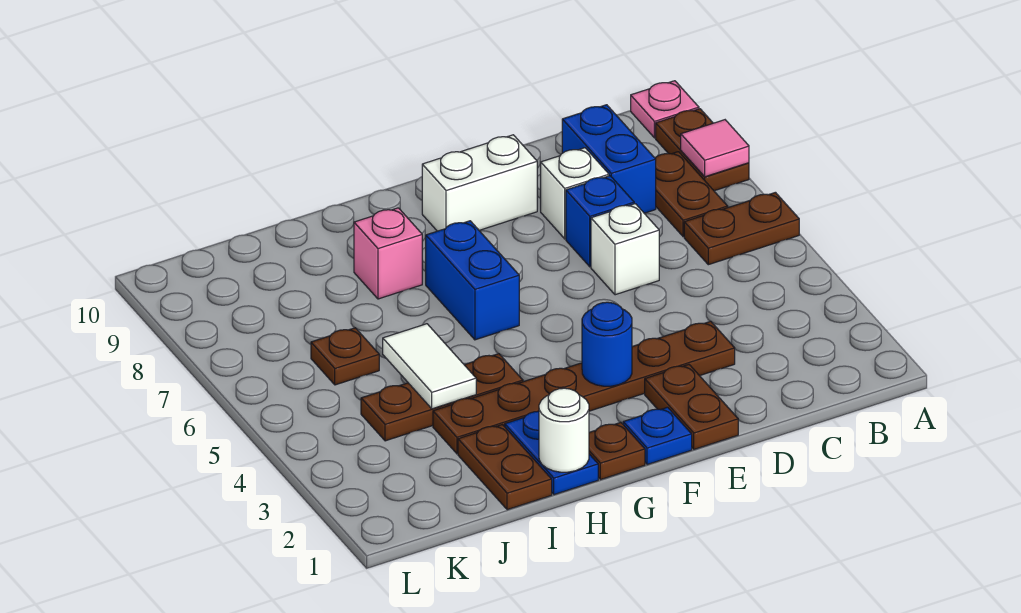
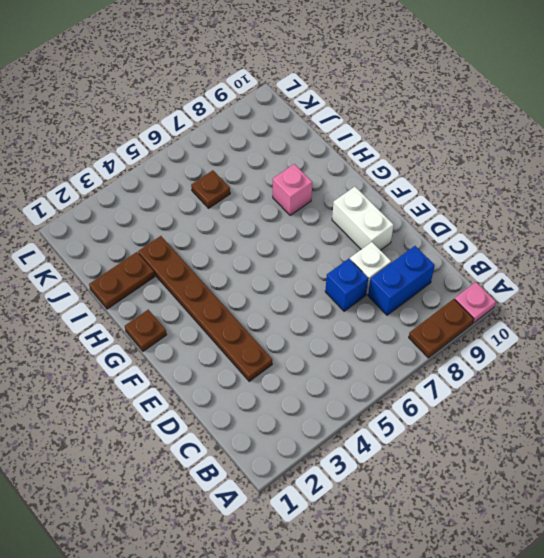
none -> brown plate A6:B6 level 1
none -> brown plate B7:B8 level 1
none -> white brick D6 level 1

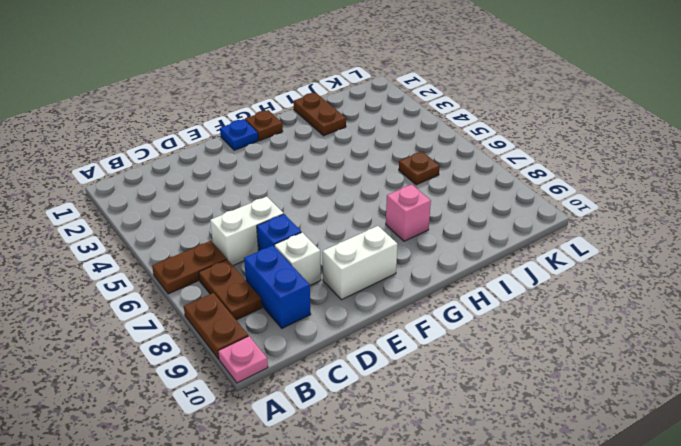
white brick C6:D6 level 1 -> white brick D6 level 1
none -> brown plate D3:I3 level 1
none -> brown plate E1:E2 level 1
none -> blue brick G6:G7 level 1

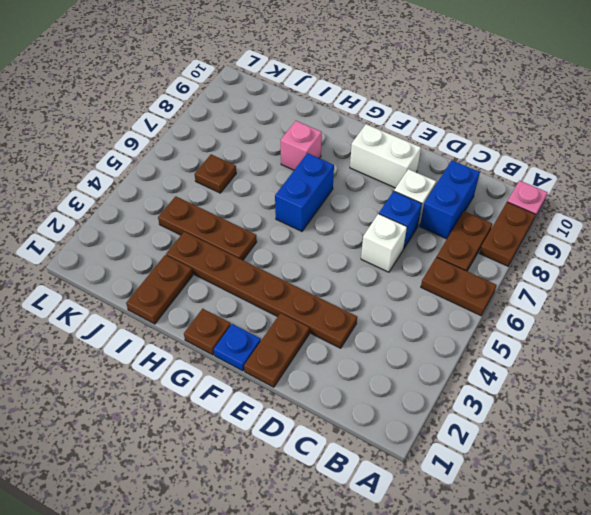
none -> blue plate H1:H2 level 1
none -> pink tile A8 level 2
none -> blue round brick F3 level 2

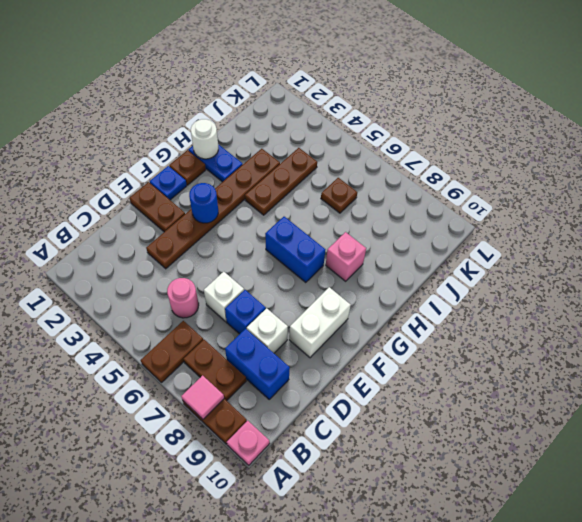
pink round brick C5 level 1 -> none
none -> brown plate I1:I2 level 1
none -> white tile I4:I5 level 2

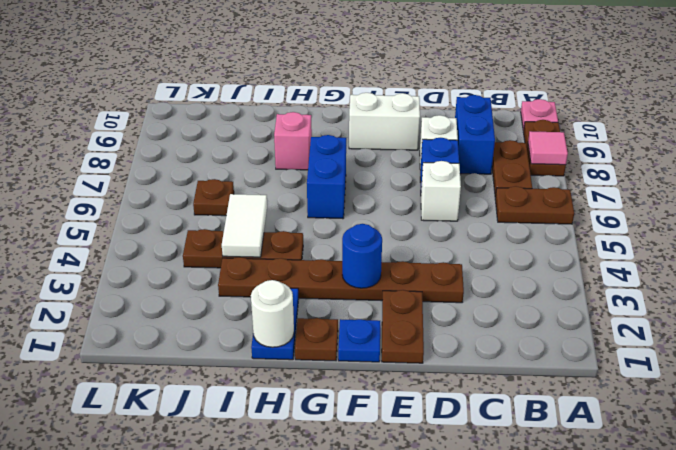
none -> brown plate I1:I2 level 1

